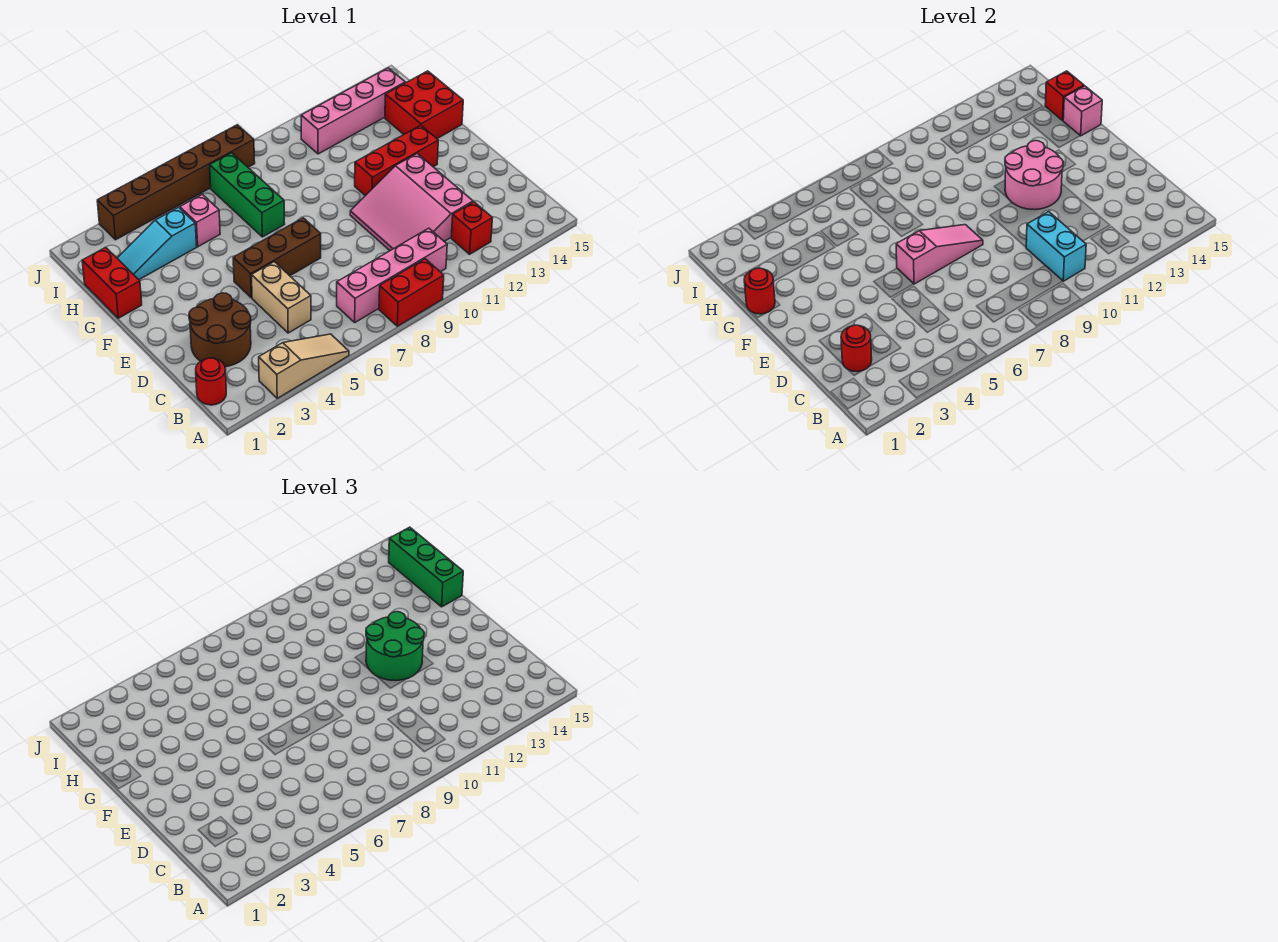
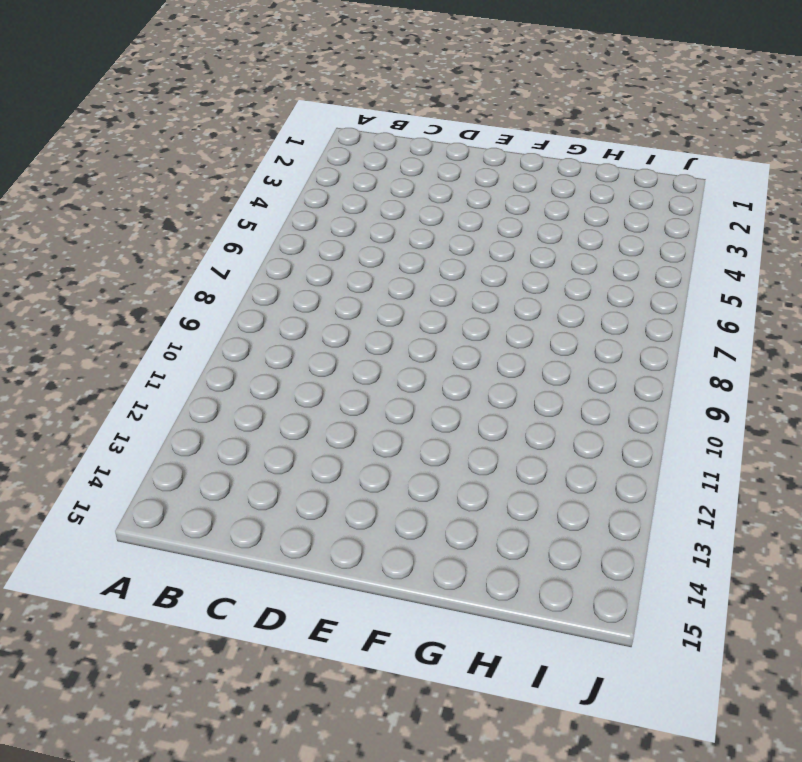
none -> tan slope A3:A5 level 1 top 3
none -> red brick A8:A9 level 1
none -> red round brick B1 level 1

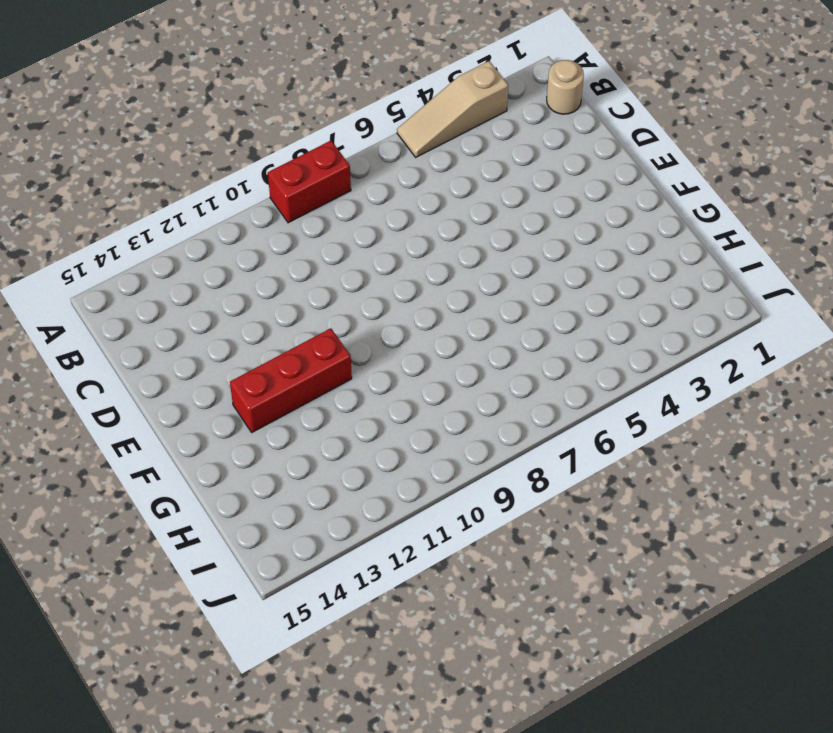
tan round brick B1 level 1 -> red round brick B1 level 1
none -> pink brick B7:B10 level 1
none -> red brick B12 level 1
none -> brown round brick C2:D3 level 1

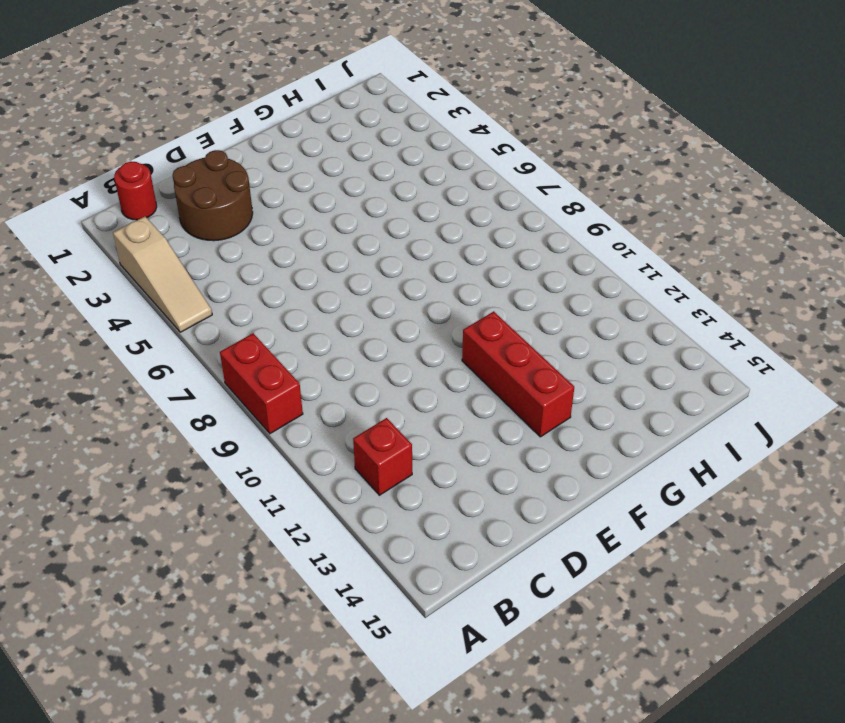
none -> pink brick B7:B10 level 1
none -> tan brick C5:D5 level 1
none -> pink slope C10:E12 level 1 top 12

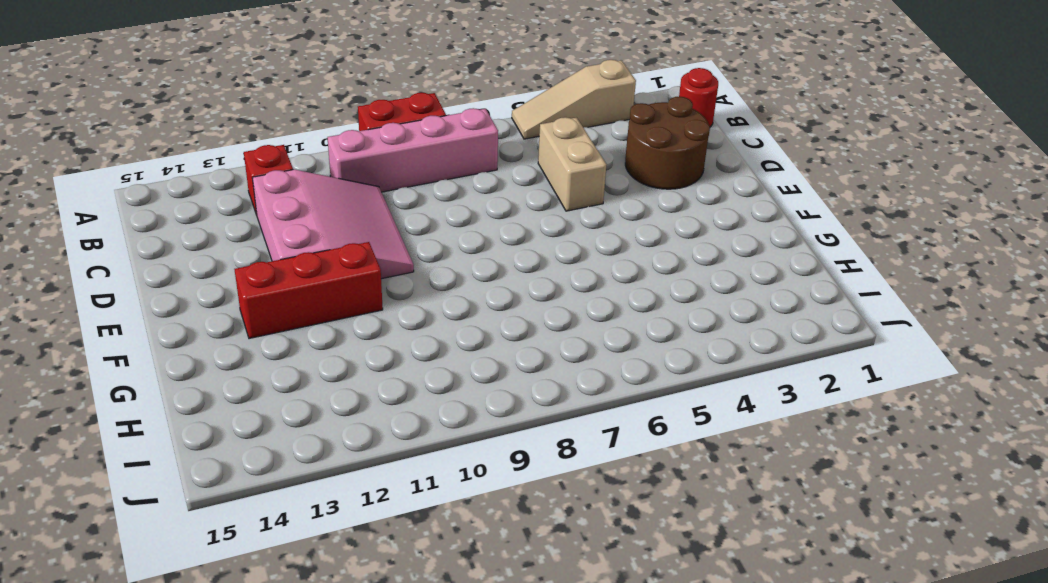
none -> brown brick E5:E7 level 1
none -> red brick G1:H1 level 1
none -> green brick G7:I7 level 1

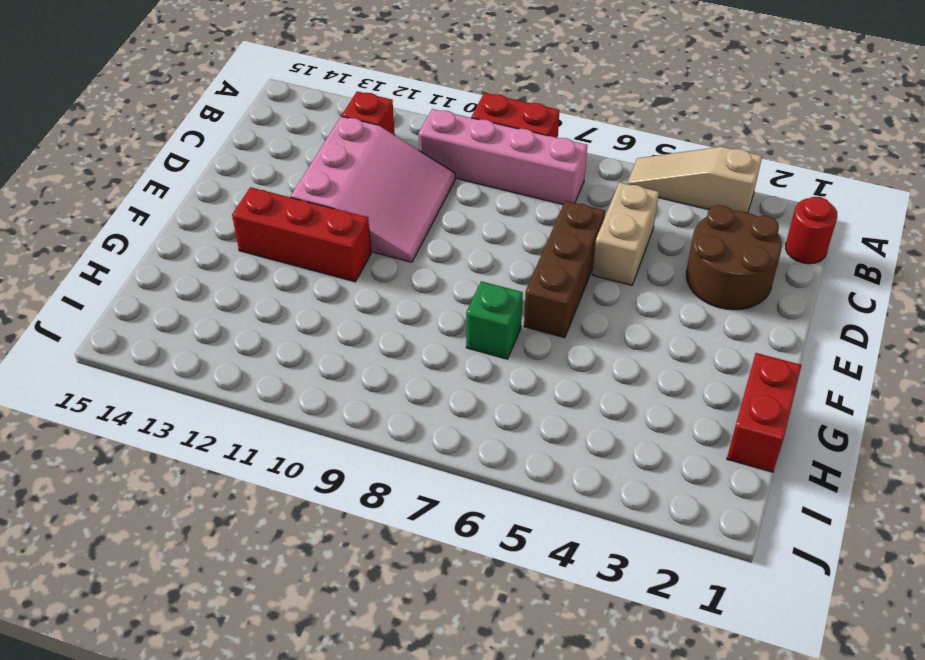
brown brick D6:F6 level 1 -> brown brick E5:E7 level 1
green brick G7 level 1 -> green brick G7:I7 level 1
none -> red brick G14:H15 level 1
none -> cyan slope H2:H4 level 1 top 4
none -> pink brick H5 level 1

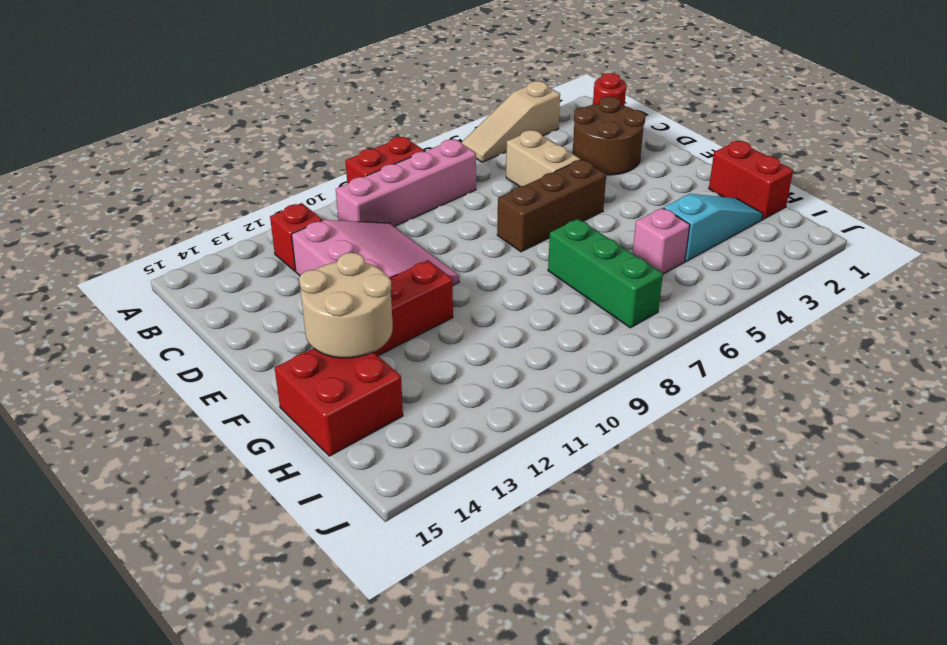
tan round brick F13:G14 level 2 -> none
none -> pink brick I11:I14 level 1
none -> brown brick J3:J8 level 1
none -> cyan brick B10:C10 level 2

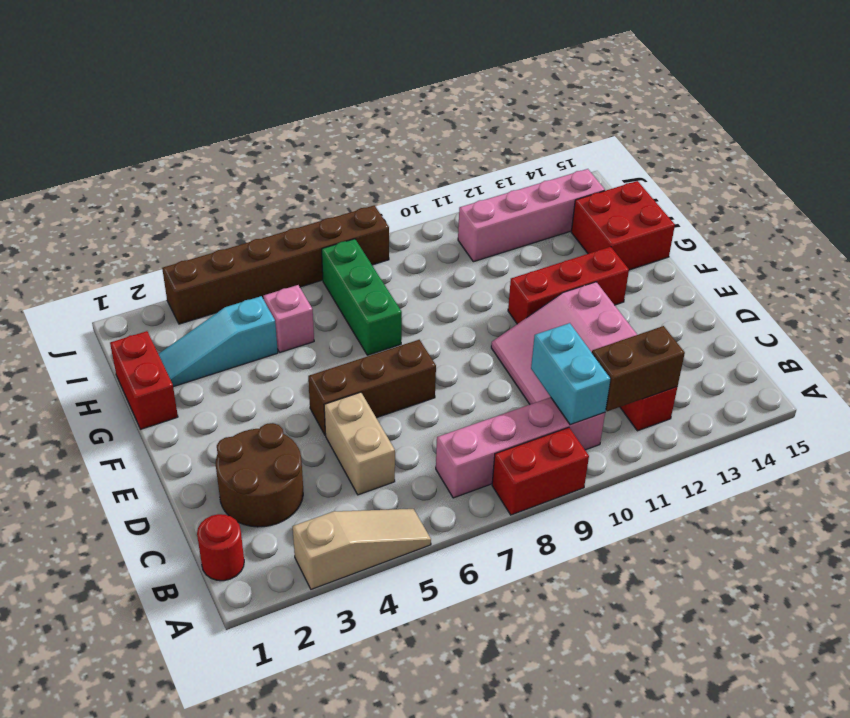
brown brick B11:B12 level 2 -> none
none -> red round brick C2 level 2
none -> pink slope E6:E8 level 2 top 6
none -> pink round brick E11:F12 level 2

